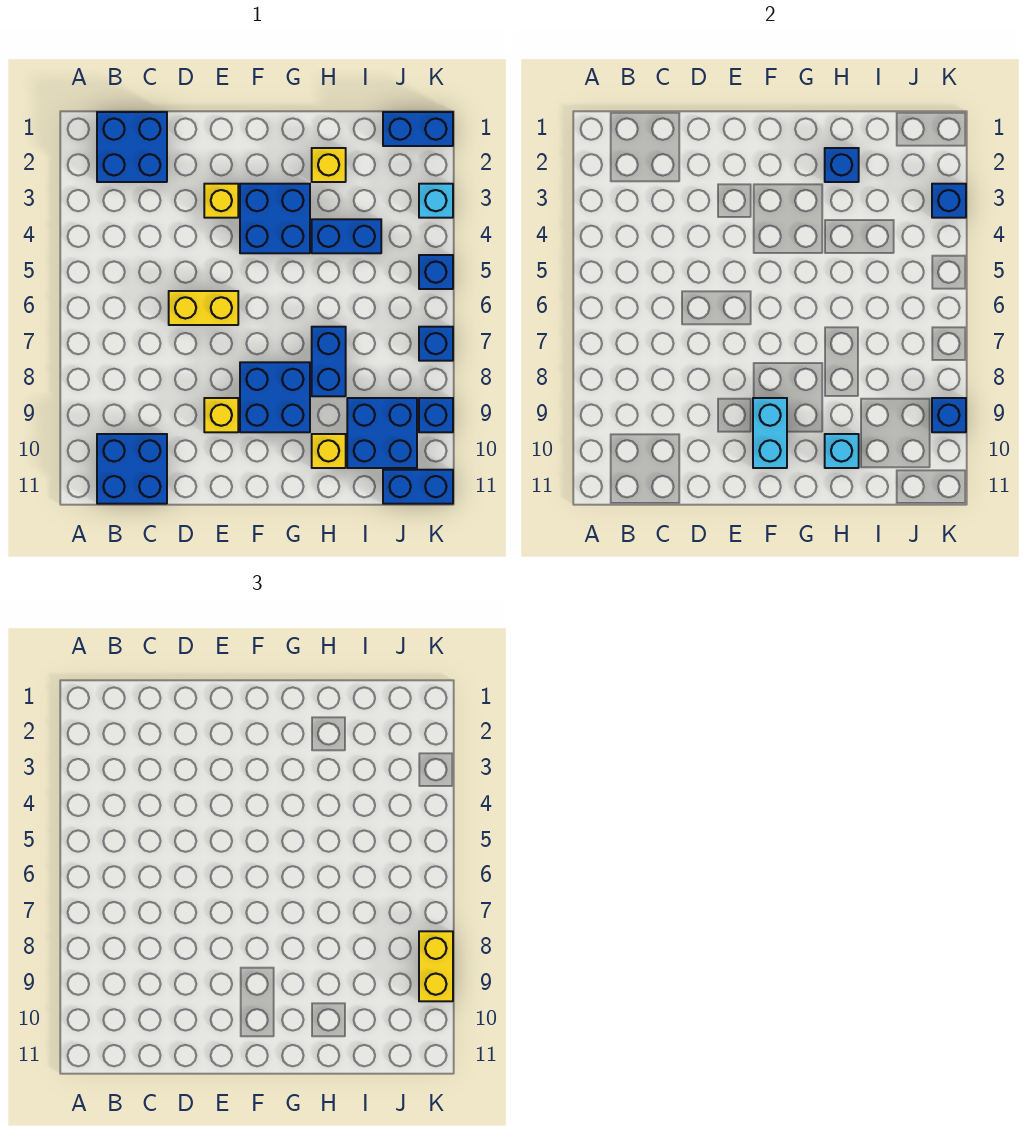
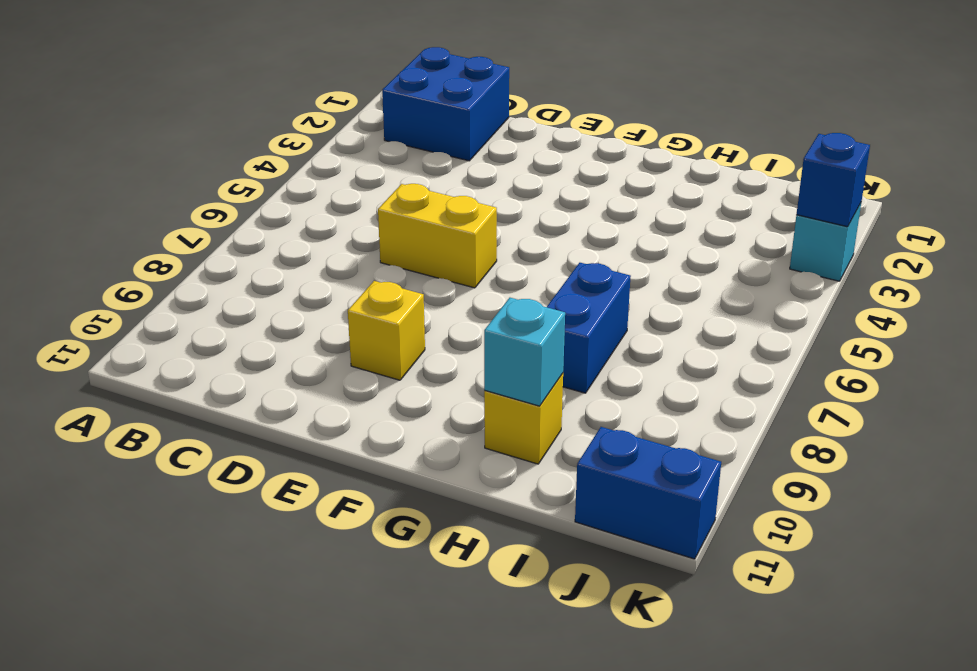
none -> blue brick B10:C11 level 1
none -> yellow brick E3 level 1
none -> blue brick F3:G4 level 1

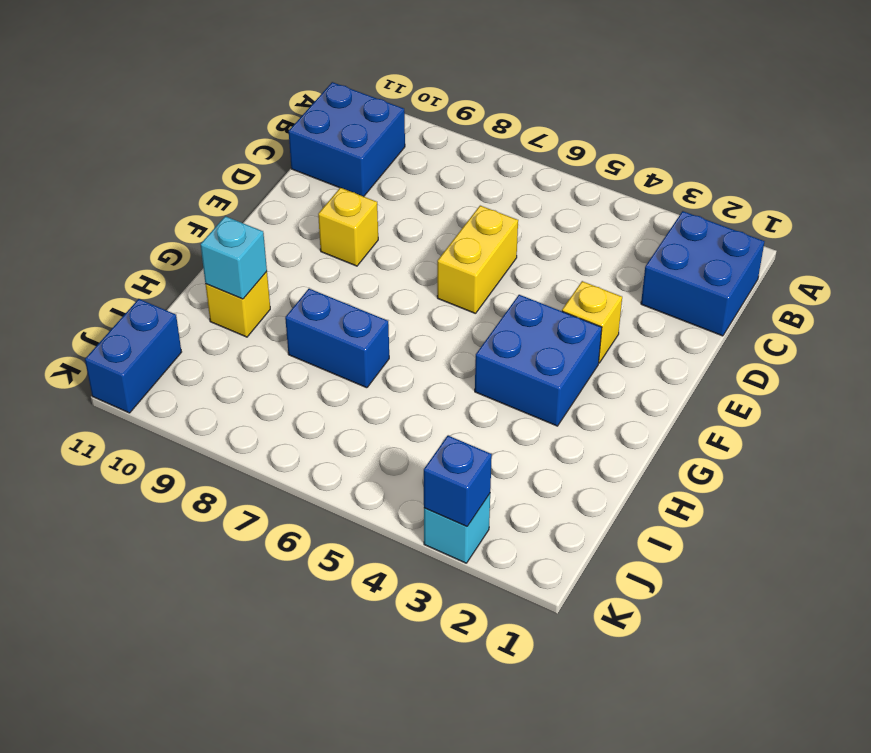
none -> blue brick F8:G9 level 1
none -> yellow brick H2 level 1
none -> blue brick H4:I4 level 1

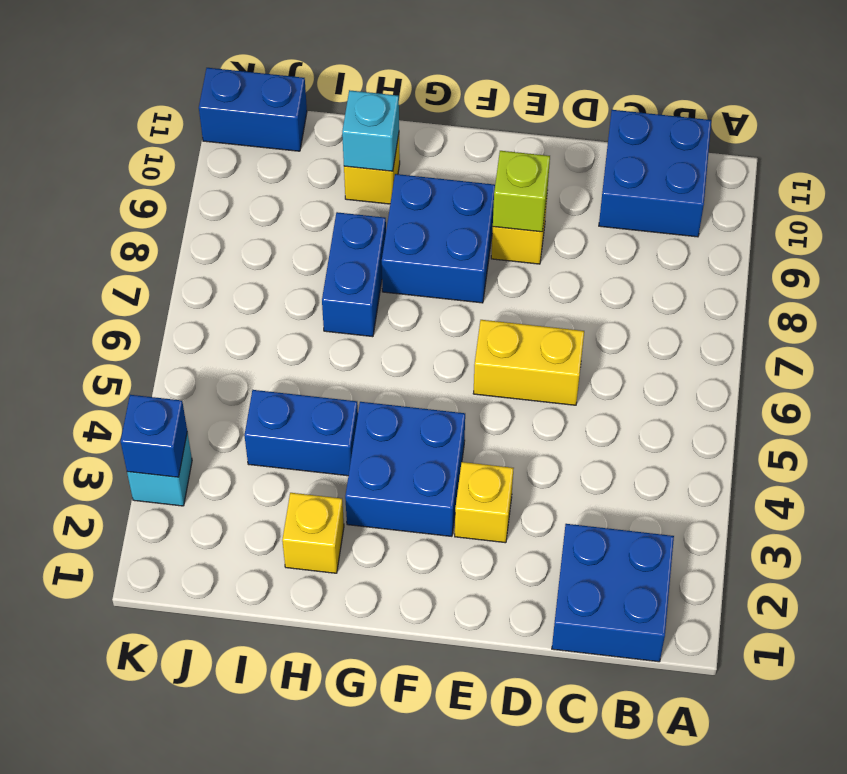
lime brick E9 level 2 -> none
none -> blue brick I9:J10 level 1
none -> blue brick J1:K1 level 1
none -> blue brick K5 level 1

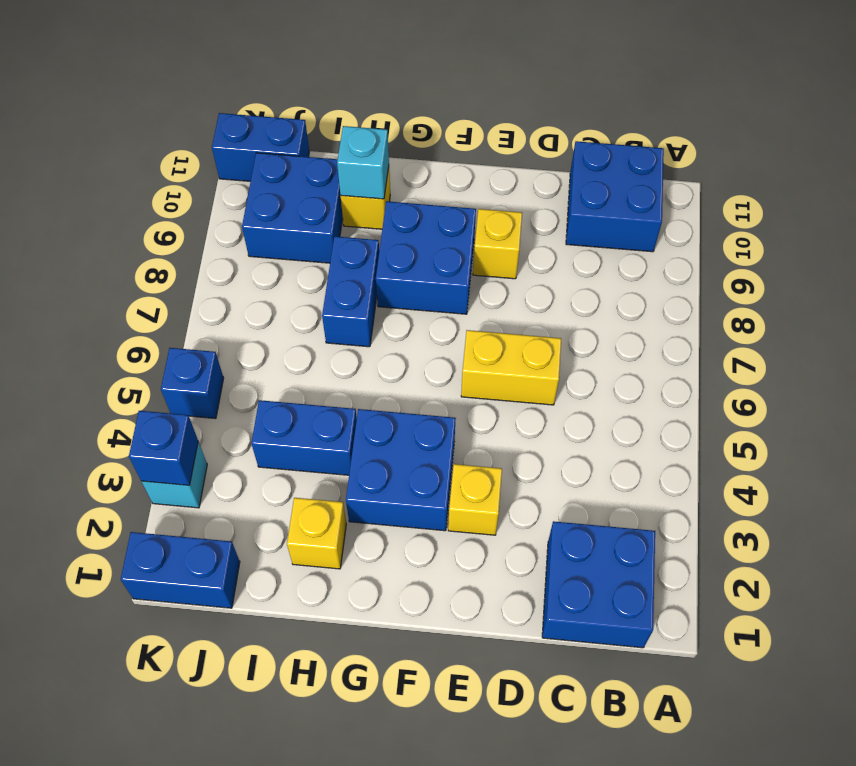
none -> blue brick K7 level 1
none -> blue brick K9 level 1
none -> cyan brick F9:F10 level 2

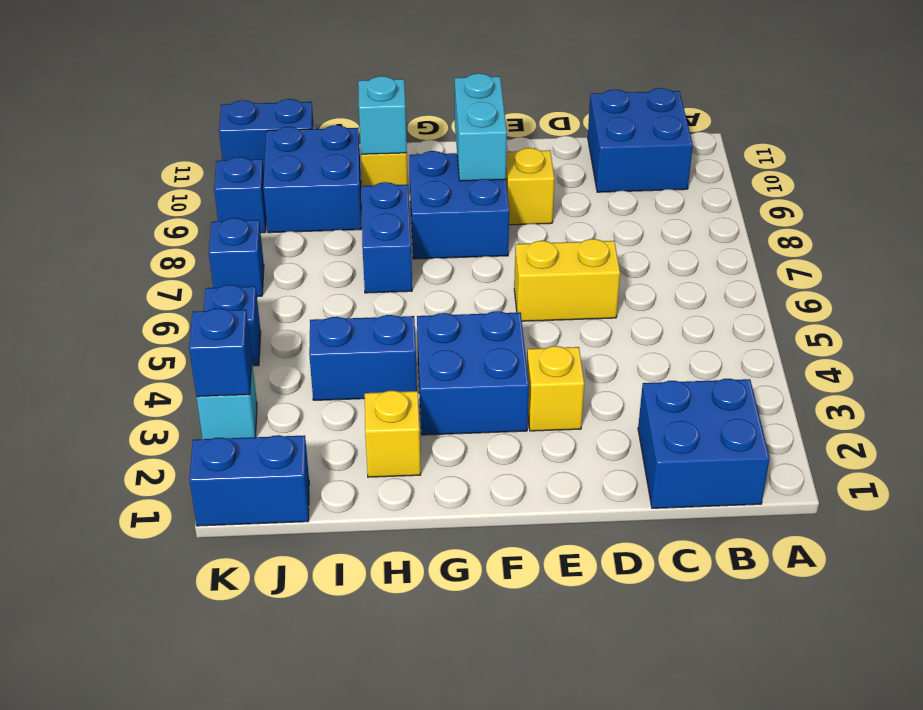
none -> blue brick H2 level 2
none -> blue brick K9 level 2
none -> yellow brick K8:K9 level 3

